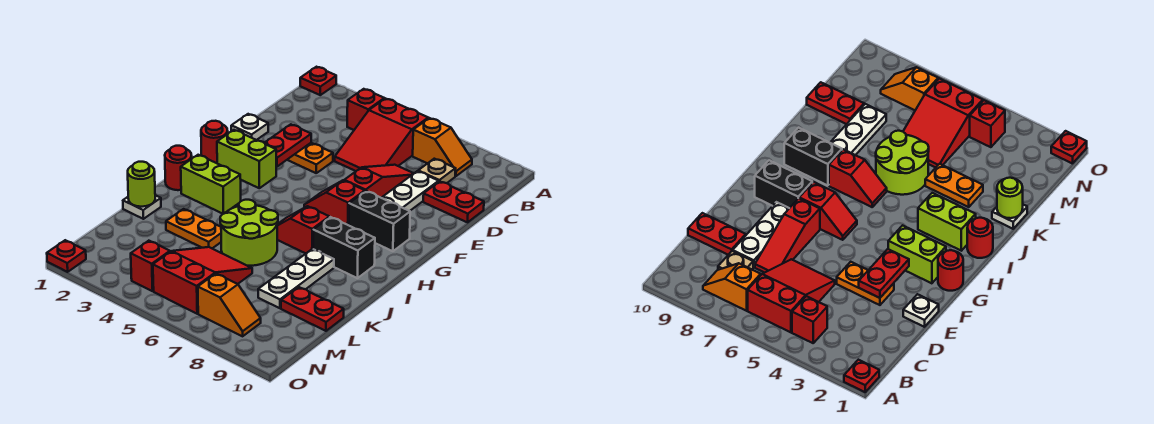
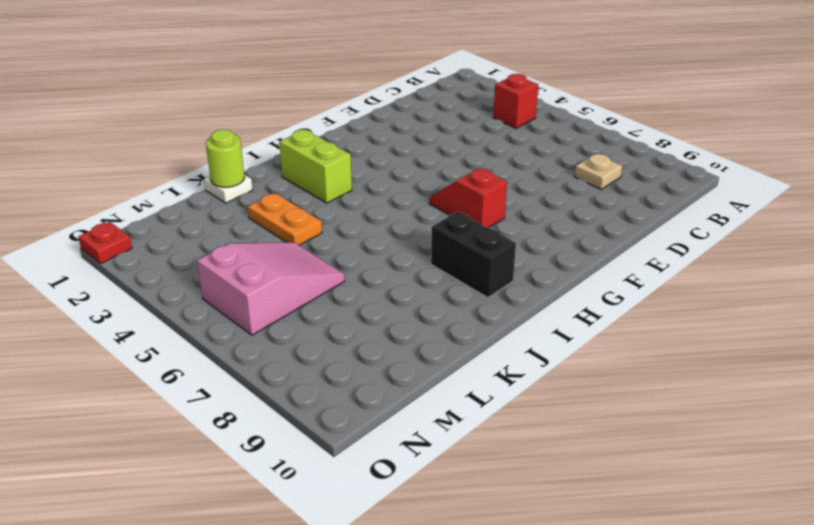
pink slope L5:N6 level 1 top N -> red slope L5:N6 level 1 top N
none -> red plate A1 level 1
none -> red slope B5:D6 level 1 top B
none -> orange slope B7:B8 level 1 top 7

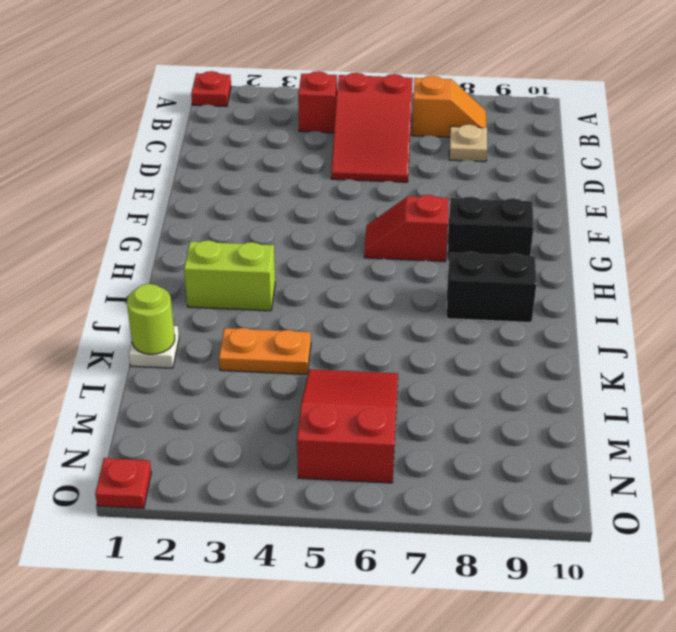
none -> red slope D7:F7 level 1 top F
none -> white plate D8:F8 level 1
none -> red plate D9:D10 level 1

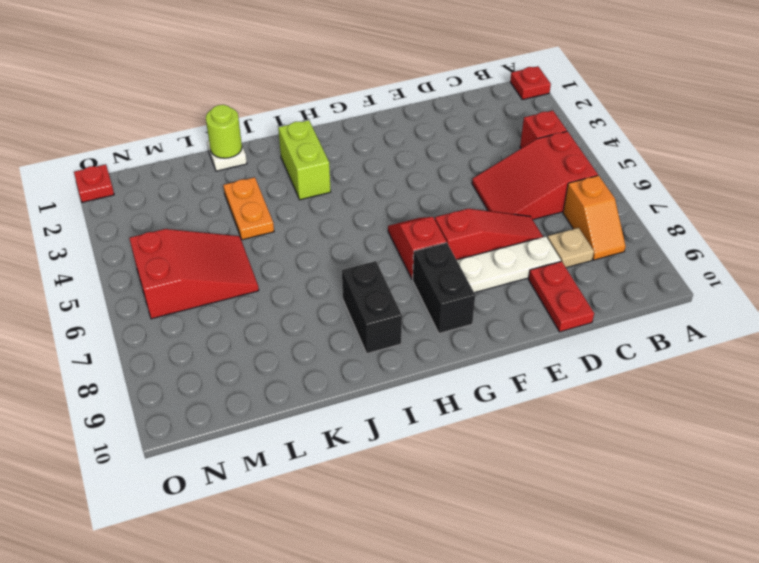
none -> white plate E1 level 1
none -> orange plate E3:E4 level 1
none -> red round brick G1 level 1

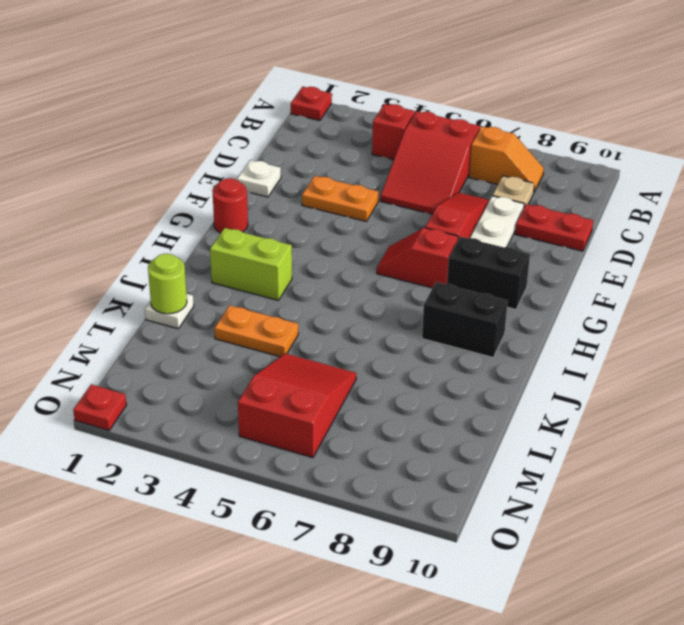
none -> lime brick G2:G3 level 1
none -> red round brick I1 level 1
none -> red slope I6:I7 level 1 top 7

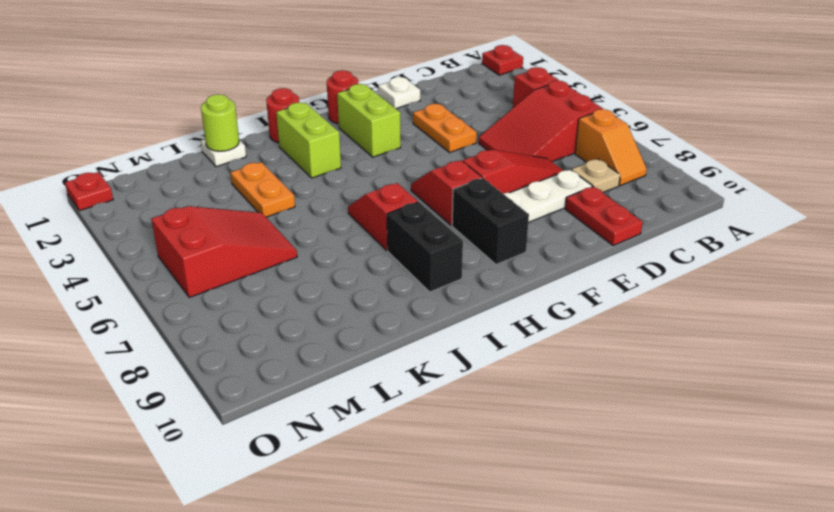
none -> lime round brick J5:K6 level 1
none -> white plate J8:L8 level 1
none -> red plate L9:L10 level 1

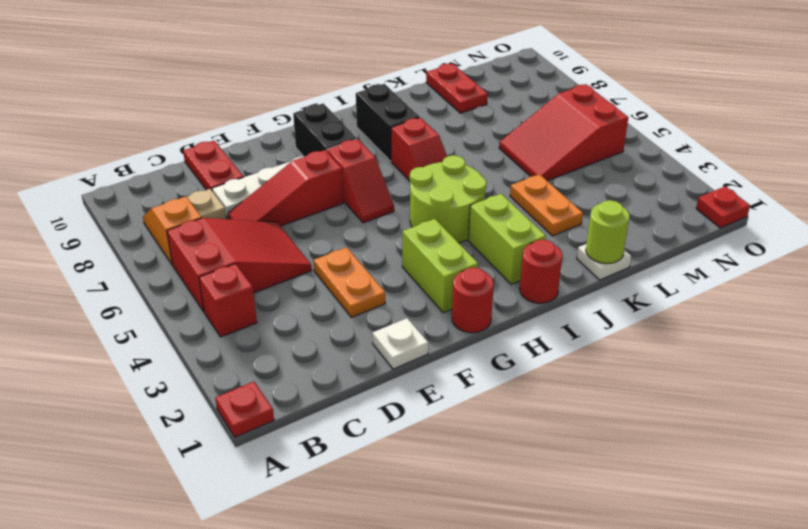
lime round brick H4:I5 level 1 -> lime round brick J5:K6 level 1
none -> white plate J8:L8 level 1
none -> red brick N4 level 1
none -> orange slope N7:N8 level 1 top 7

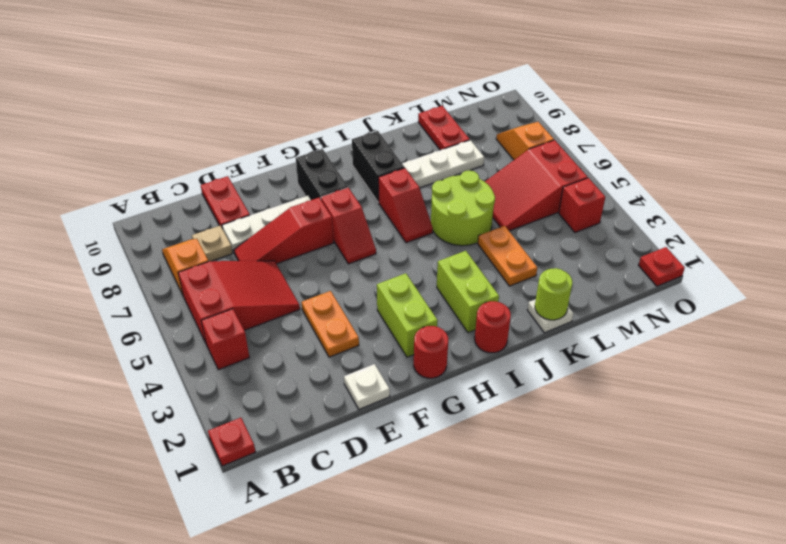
none -> red plate E3:F3 level 2

